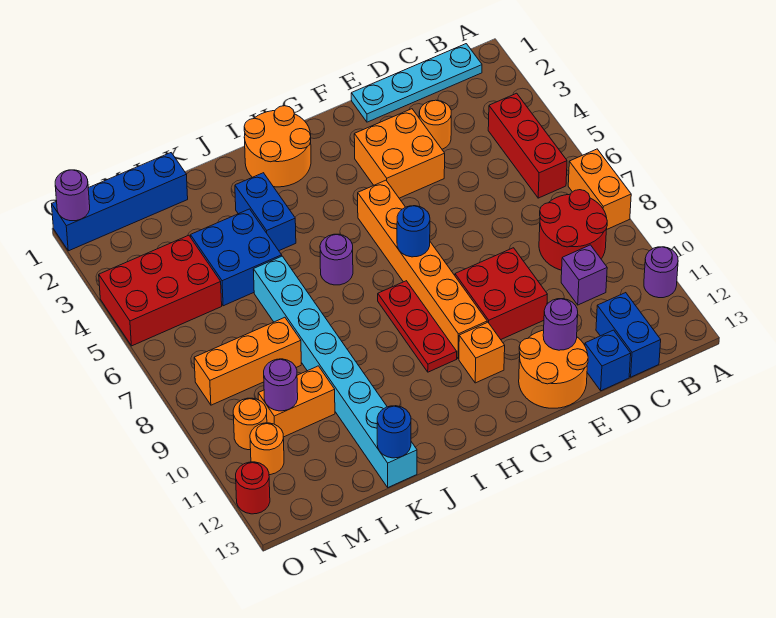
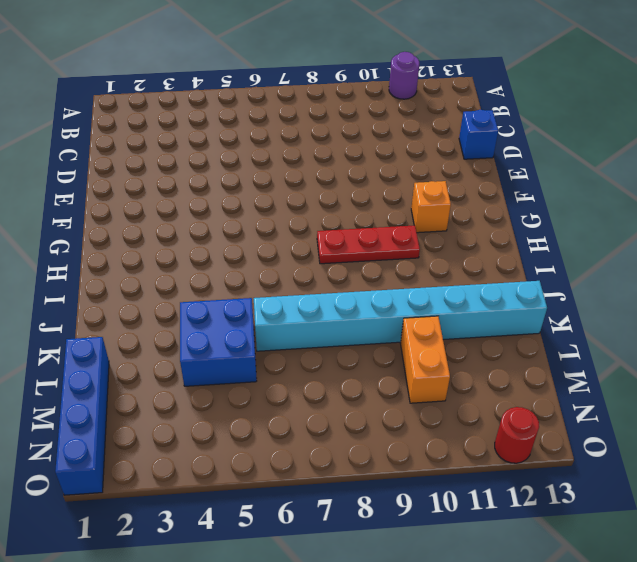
none -> orange brick A7:A8 level 1
none -> cyan plate B1:E1 level 1
none -> red brick B4:B6 level 1
none -> red round brick B8:C9 level 1

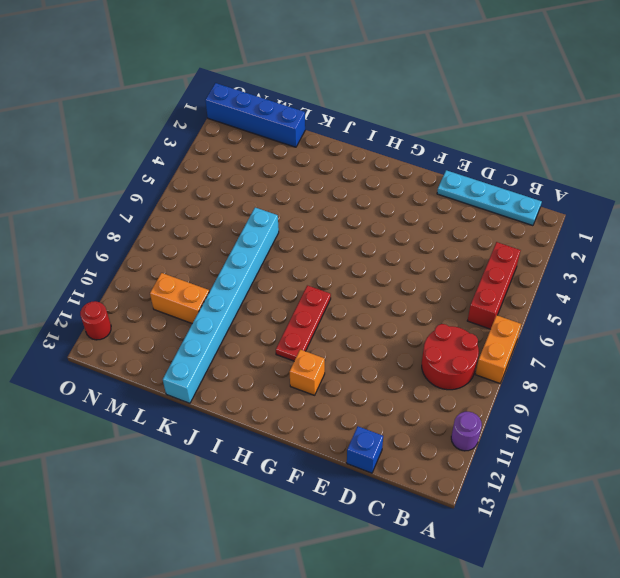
none -> purple brick C10 level 1
none -> blue brick C12:C13 level 1
none -> orange round brick D3 level 1
none -> orange brick E3:F4 level 1

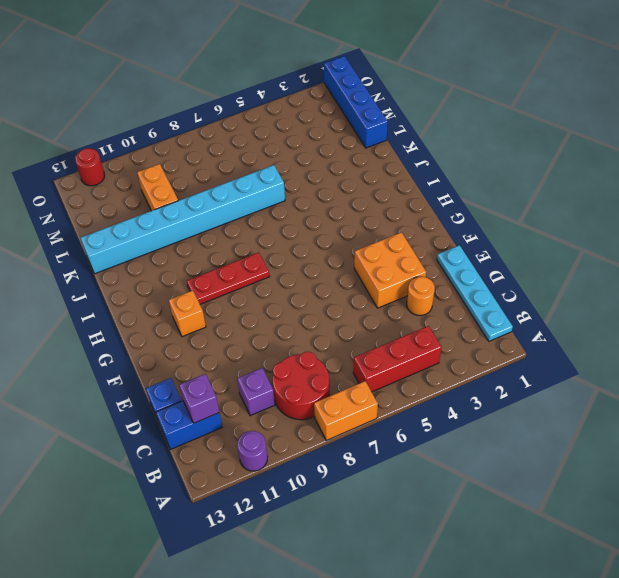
purple brick C12 level 2 -> none
none -> red brick E9:F10 level 1
none -> orange round brick E12:F13 level 1
none -> orange brick G5:G10 level 1
none -> orange round brick H1:I2 level 1

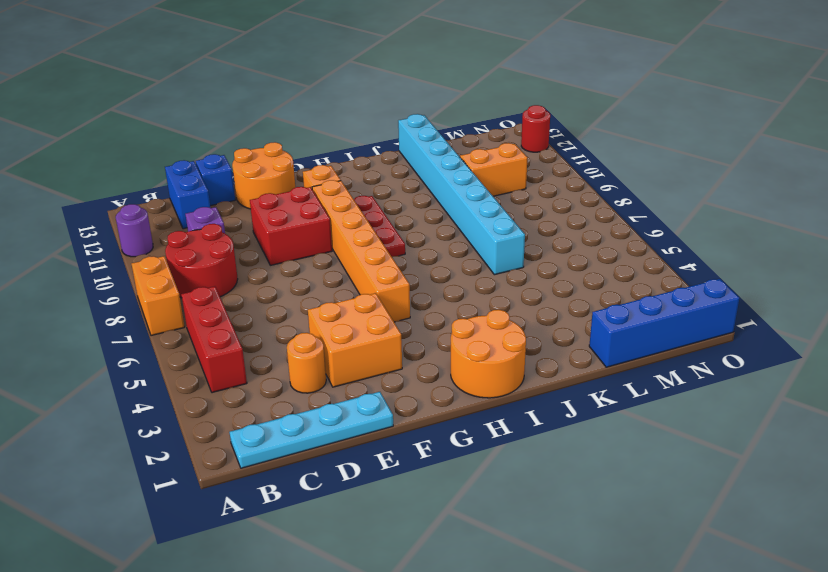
none -> purple round brick I6 level 1
none -> blue brick J3:J4 level 1
none -> blue brick K4:L5 level 1
none -> orange brick L8:N8 level 1

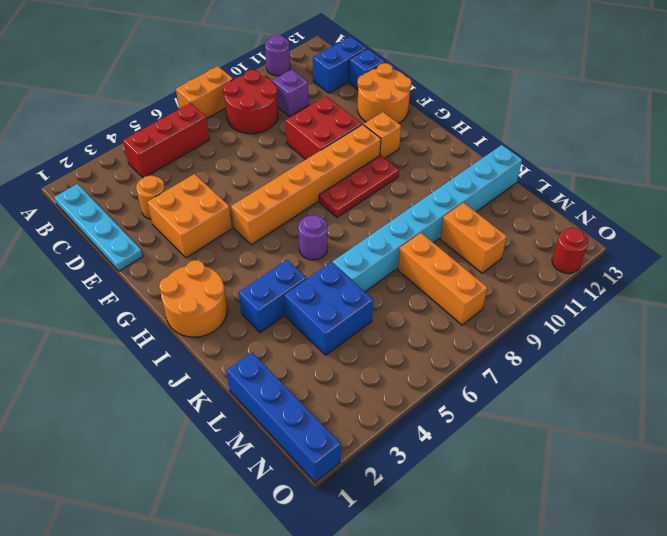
none -> red brick M4:O5 level 1
none -> orange round brick N10 level 1
none -> orange round brick N11 level 1
none -> purple round brick E12 level 2

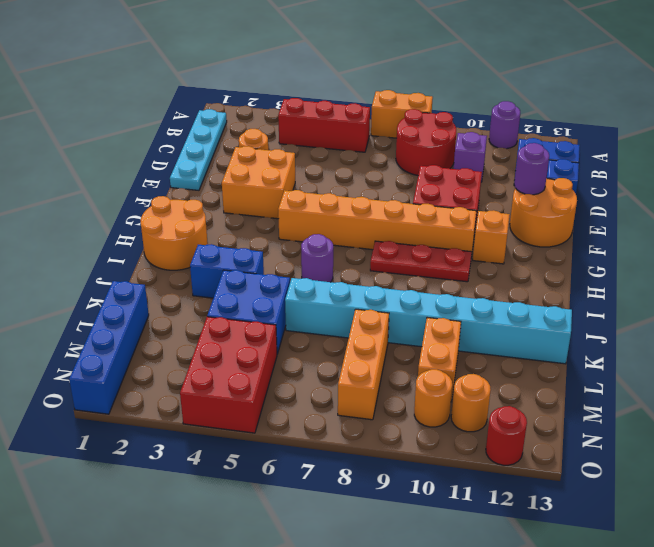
none -> blue round brick G7 level 2
none -> blue round brick K13 level 2
none -> purple round brick M10 level 2
none -> purple round brick O1 level 2

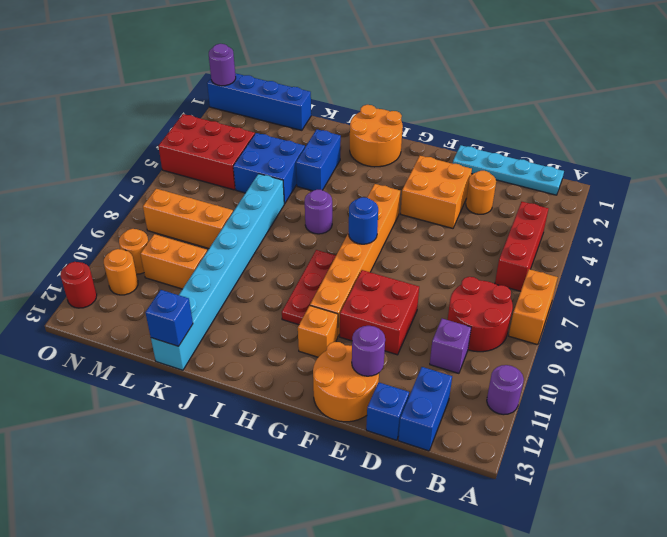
blue brick K13 level 2 -> blue round brick K13 level 2
none -> purple round brick M10 level 2

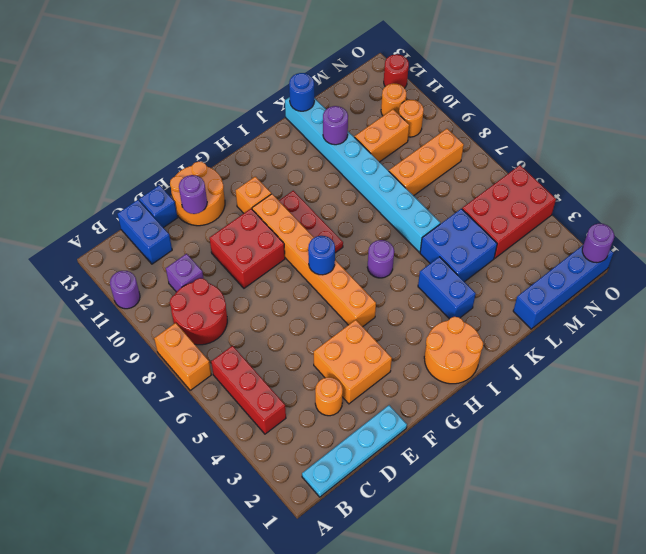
purple round brick K11 level 2 -> purple round brick M10 level 2

